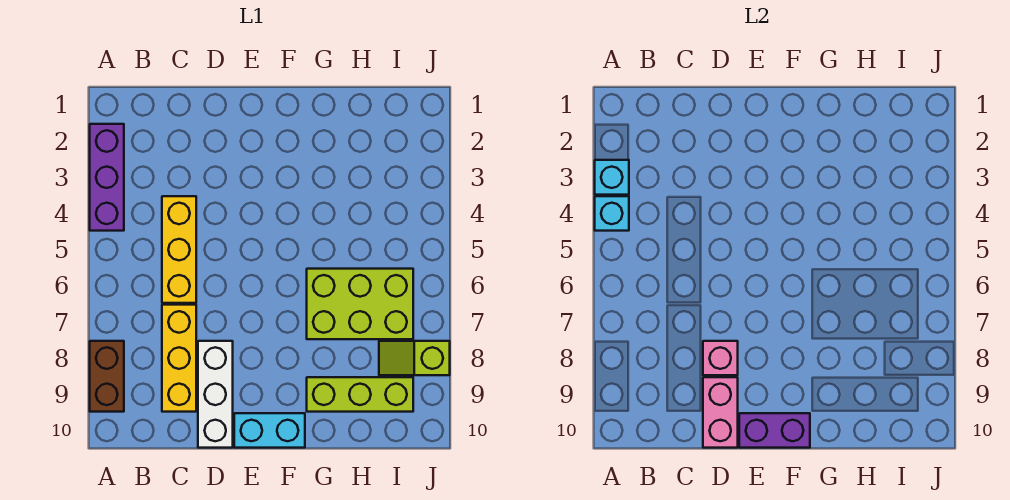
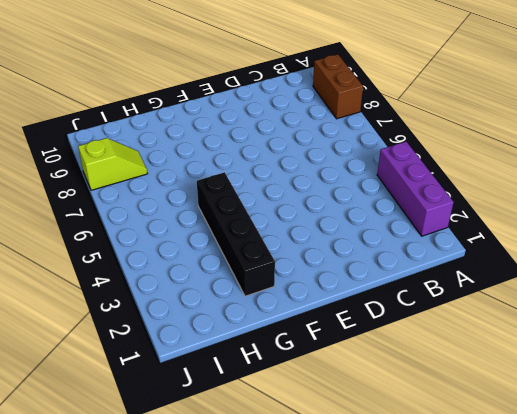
black brick G2:G5 level 1 -> none
none -> yellow brick C4:C6 level 1
none -> yellow brick C7:C9 level 1
none -> white brick D8:D10 level 1

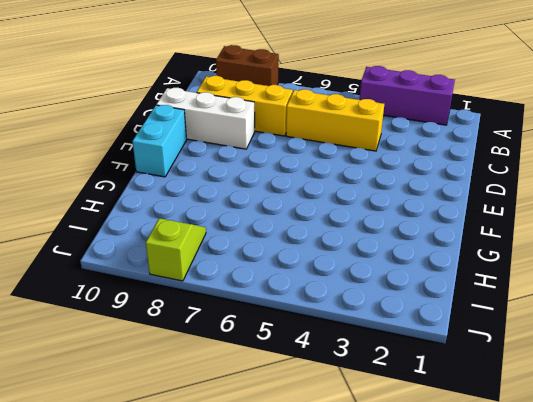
none -> lime brick G6:I7 level 1
none -> lime brick G9:I9 level 1
none -> cyan brick A3 level 2

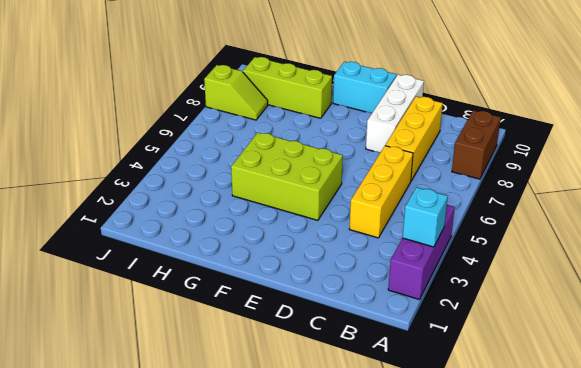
lime brick E4:G5 level 1 -> lime brick G6:I7 level 1
none -> cyan brick A4 level 2
none -> pink brick D8 level 2
none -> pink brick D9:D10 level 2

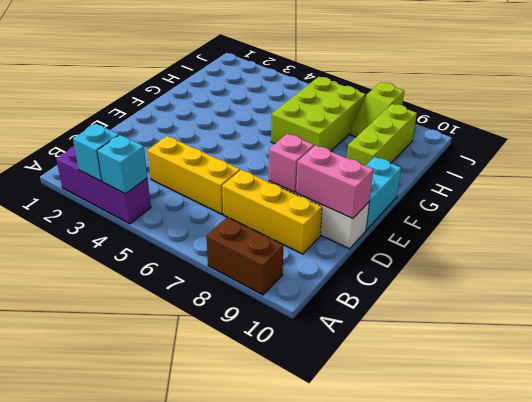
none -> purple brick E10:F10 level 2

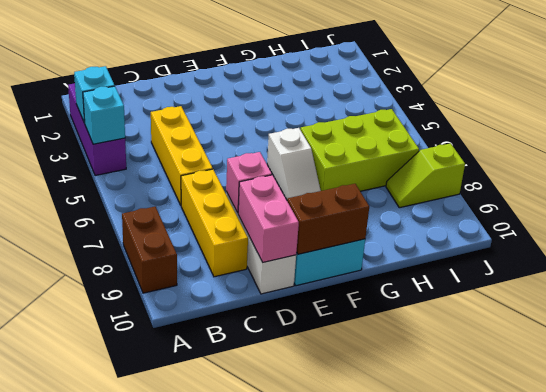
brown brick E10:F10 level 2 -> purple brick E10:F10 level 2
white slope F6:F7 level 1 top 6 -> none
none -> lime brick G9:I9 level 1

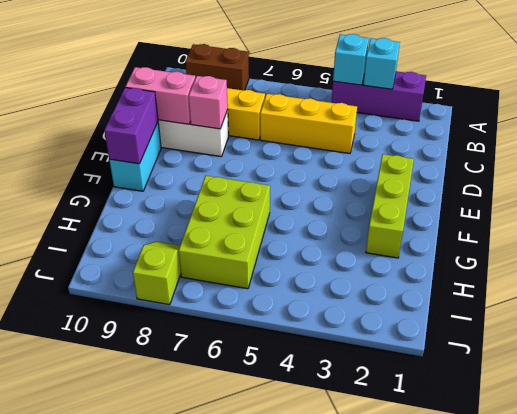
lime brick E2:G2 level 1 -> lime brick G9:I9 level 1

